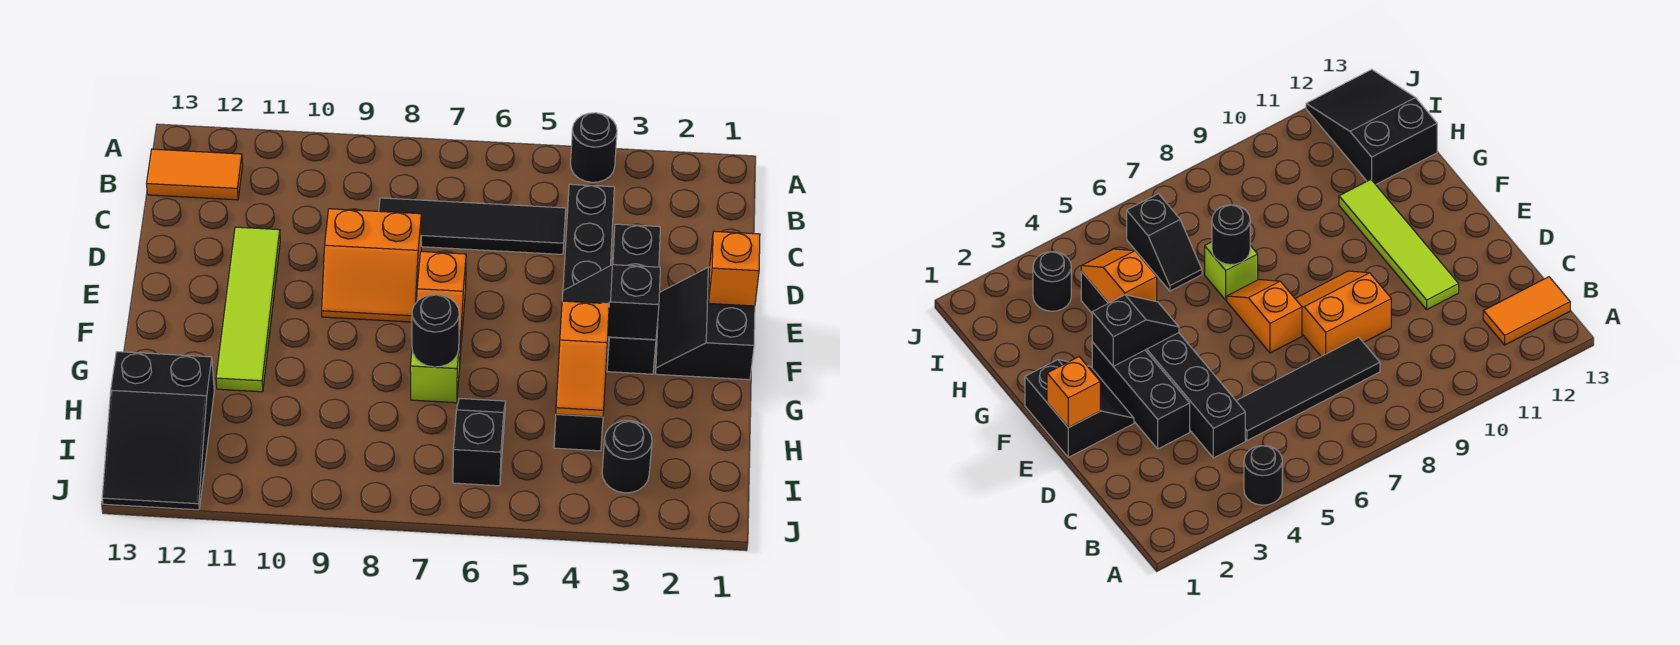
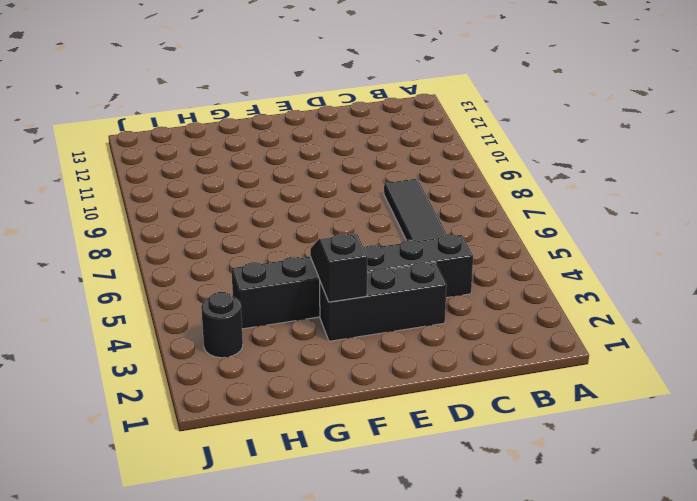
none -> black round brick A4 level 1
none -> orange tile B12:B13 level 1
none -> orange slope D8:E9 level 1 top D

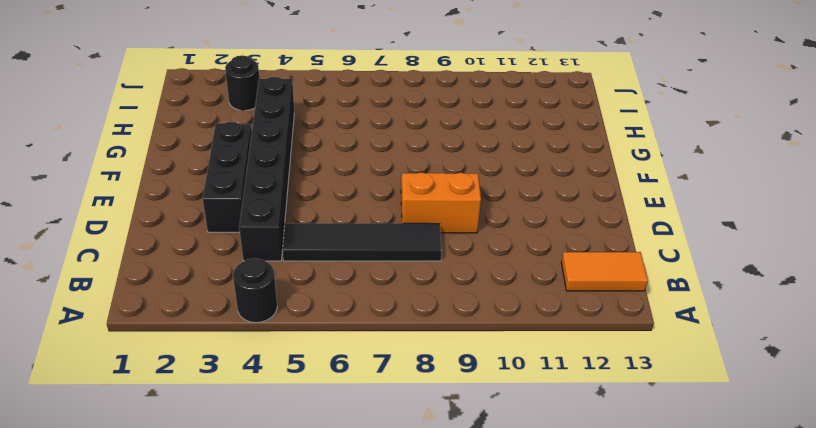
none -> lime tile D11:G11 level 1
none -> black slope E1:F2 level 1 top 1
none -> orange slope E7:F7 level 1 top E

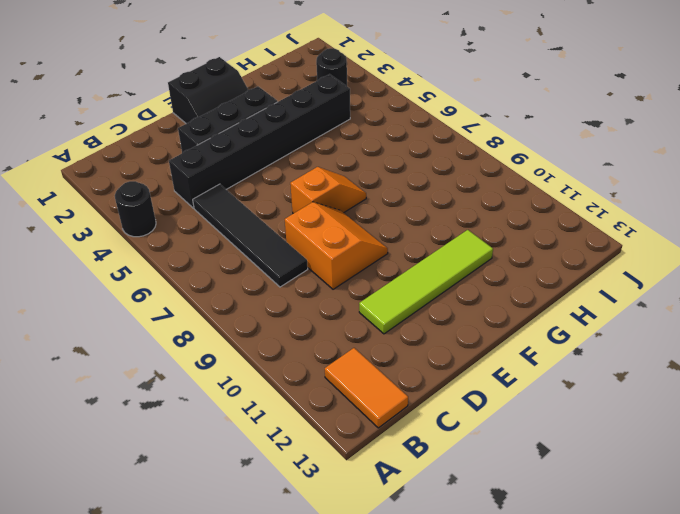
none -> lime brick G7 level 1
none -> black slope H6:I6 level 1 top I
none -> black slope H12:J13 level 1 top H

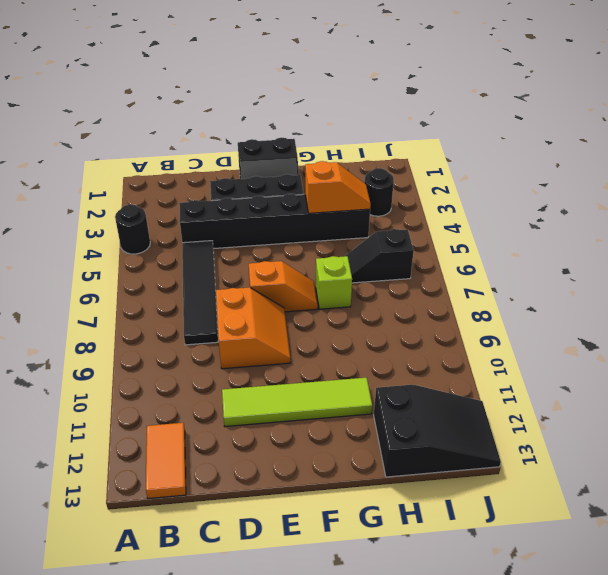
none -> orange brick E1 level 2
none -> black slope F3:F4 level 2 top 3
none -> black round brick G7 level 2

